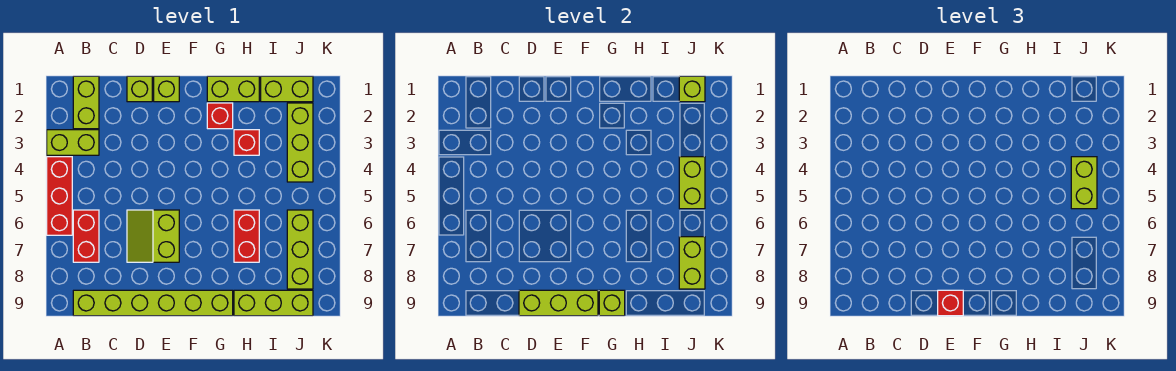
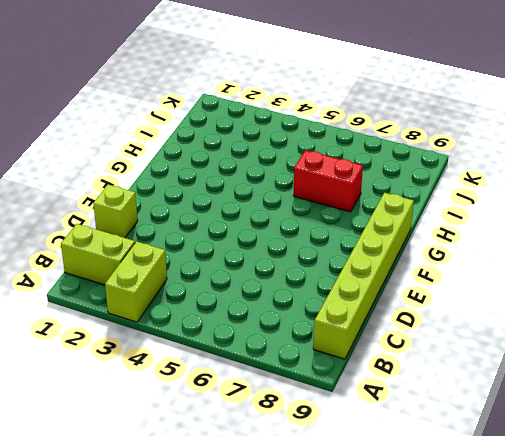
none -> red brick A4:A6 level 1
none -> red brick B6:B7 level 1
none -> lime slope D6:E7 level 1 top E

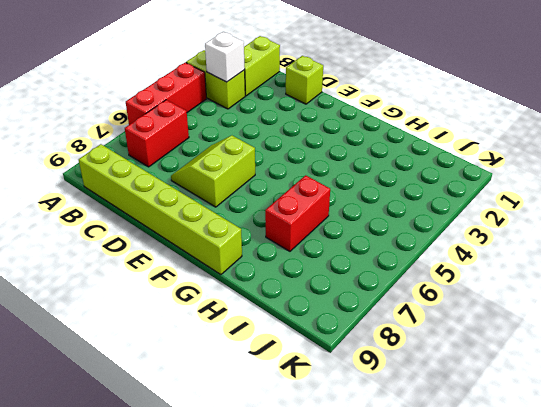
white brick B3 level 2 -> none
none -> lime brick E1 level 1
none -> lime brick G1:H1 level 1
none -> red brick G2 level 1

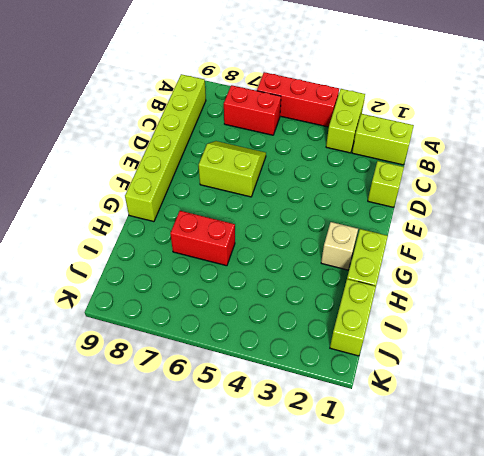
tan brick G2 level 1 -> red brick G2 level 1
none -> lime brick E1 level 1
none -> red brick H3 level 1
none -> lime brick H9:J9 level 1

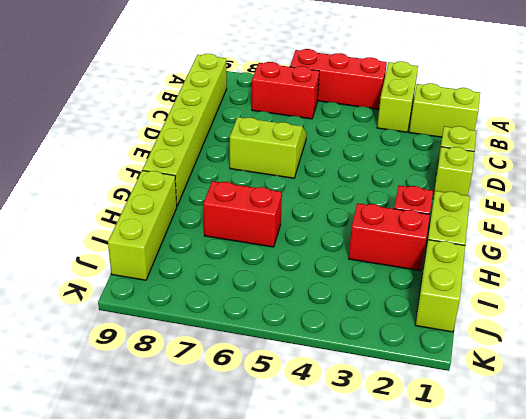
red brick H2:H3 level 1 -> red brick H3 level 1
none -> lime brick J2:J4 level 1
none -> lime brick J6:J8 level 1
none -> lime brick D9:F9 level 2

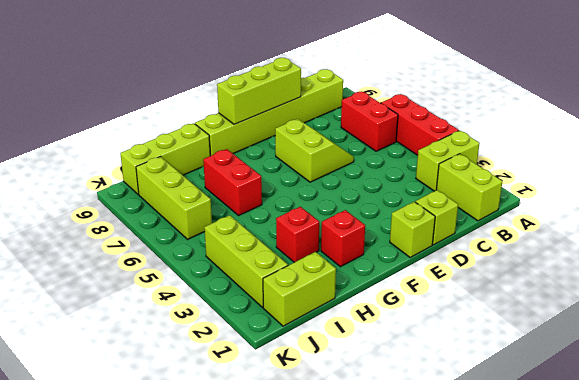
none -> lime brick G1:H1 level 1
none -> lime brick G9 level 2
none -> lime brick J1 level 2

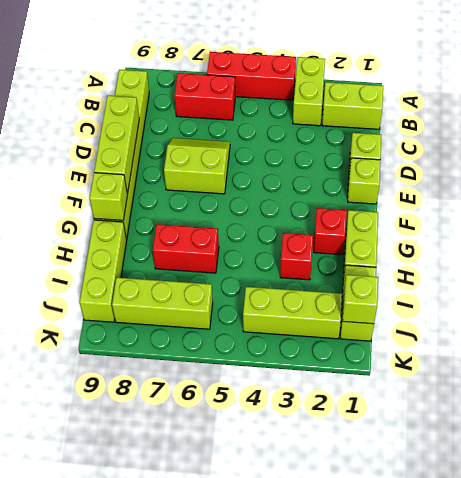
none -> lime brick J4:J5 level 2
none -> lime brick J7:J8 level 2
none -> red brick E9 level 3

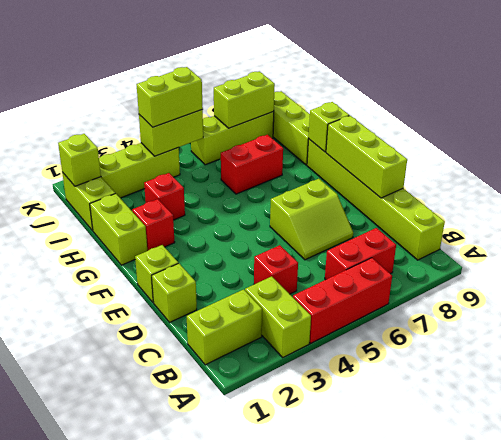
red brick C4 level 1 -> red brick E9 level 3

